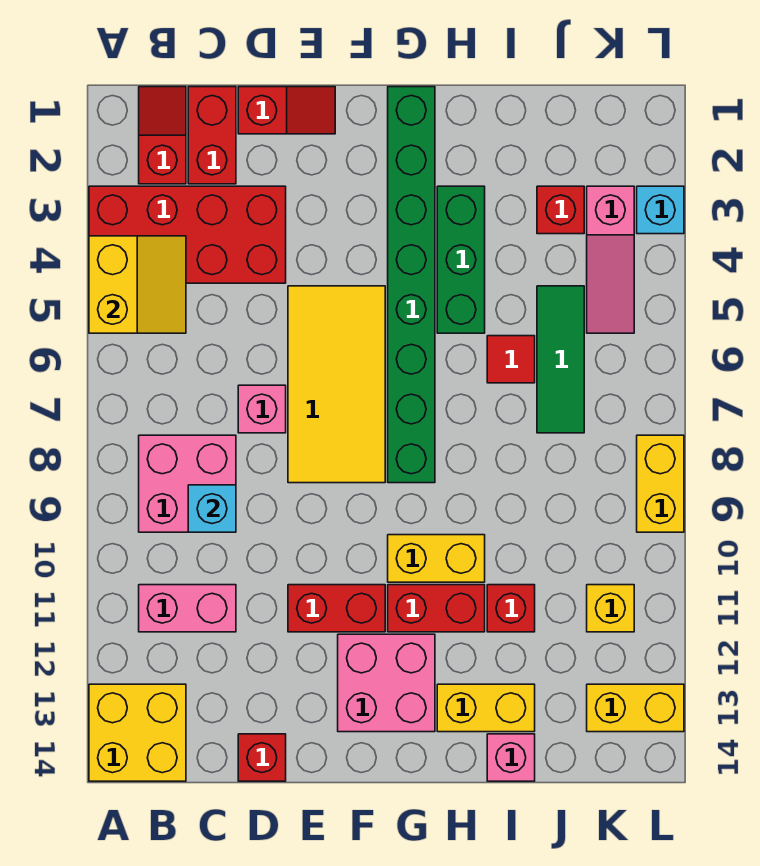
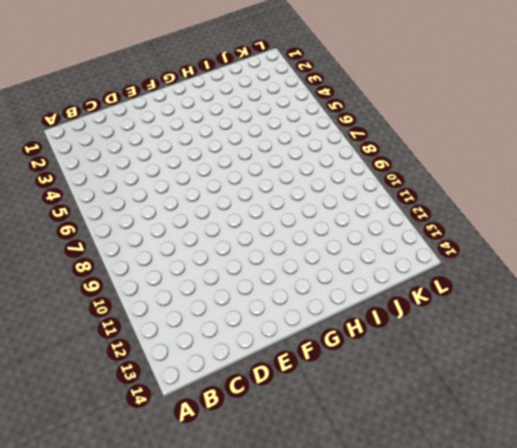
none -> red brick A3:D4 level 1
none -> yellow brick A13:B14 level 1
none -> red slope B1:B2 level 1 top 2

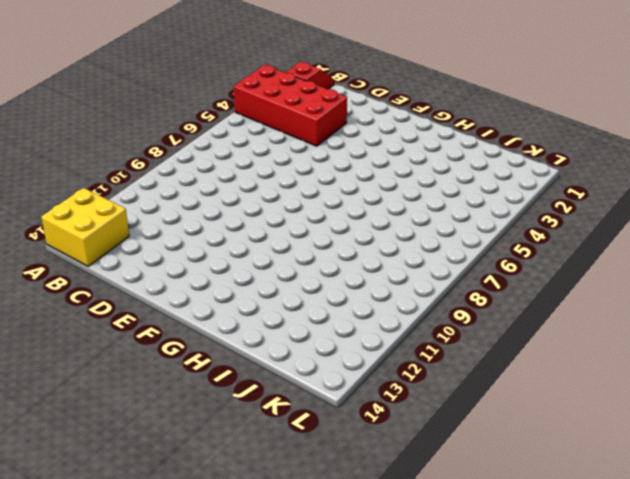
none -> pink brick B8:C9 level 1
none -> pink brick B11:C11 level 1
none -> red brick C1:C2 level 1

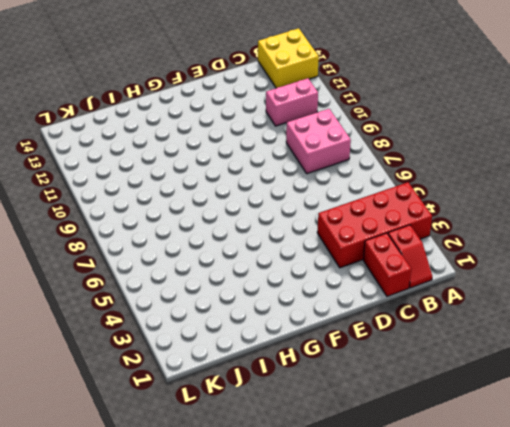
none -> red slope D1:E1 level 1 top D
none -> pink brick D7 level 1
none -> red brick D14 level 1

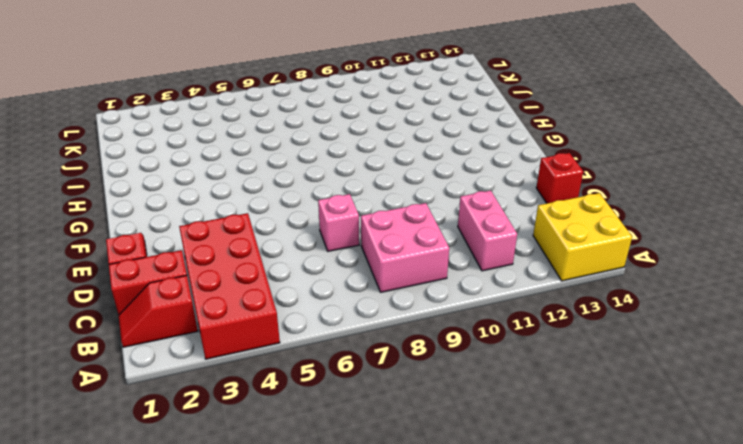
none -> yellow tile E5:F8 level 1
none -> red brick E11:F11 level 1
none -> pink brick F12:G13 level 1

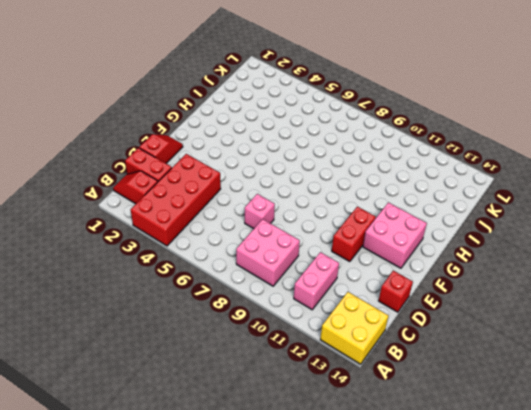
none -> yellow tile E5:F8 level 1
none -> green brick G1:G8 level 1
none -> yellow brick G10:H10 level 1

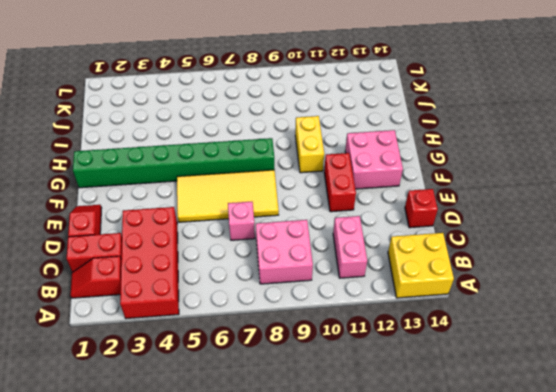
none -> red brick G11:H11 level 1
none -> green brick H3:H5 level 1
none -> yellow brick H13:I13 level 1

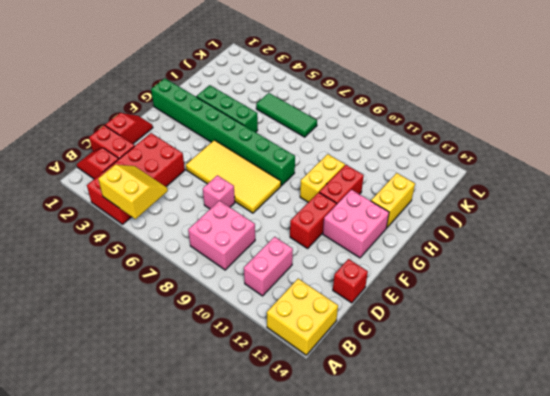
none -> red tile I6 level 1
none -> red brick I11 level 1
none -> pink brick I14 level 1

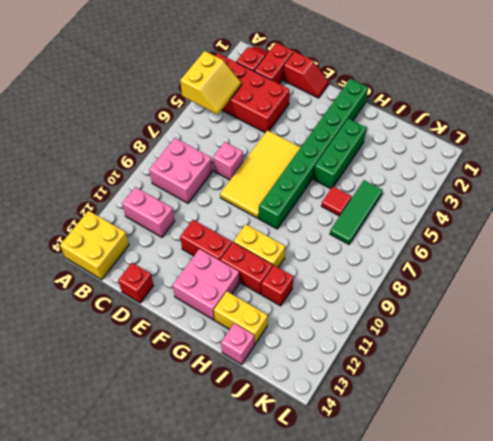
none -> red brick J3 level 1
none -> pink slope K3:K5 level 1 top 3
none -> yellow brick K11 level 1

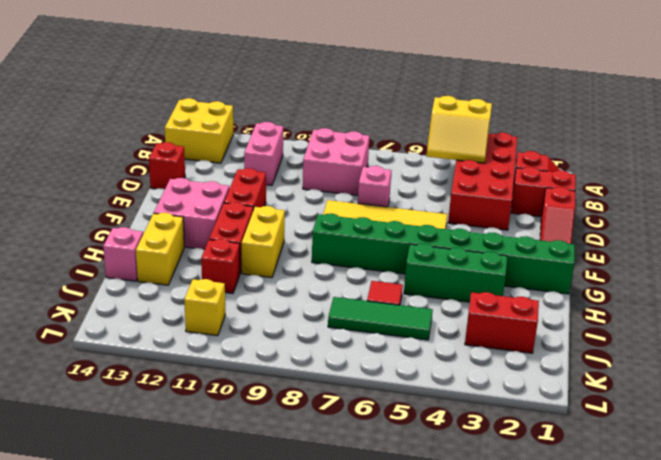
red brick J2:J3 level 1 -> red brick J3 level 1
none -> pink slope K3:K5 level 1 top 3
none -> yellow brick K13:L13 level 1
none -> cyan brick L3 level 1

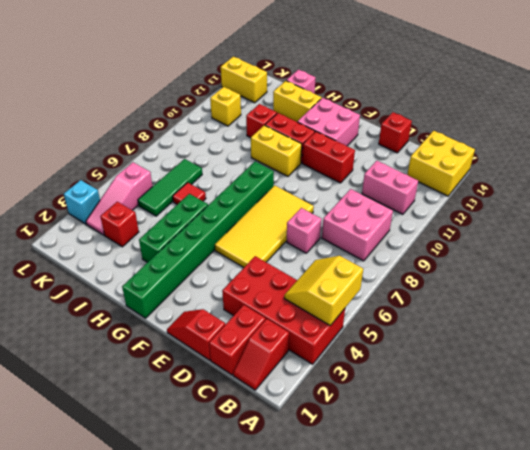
pink slope K3:K5 level 1 top 5 -> pink slope K3:K5 level 1 top 3
none -> yellow brick L8:L9 level 1
none -> cyan brick C9 level 2

